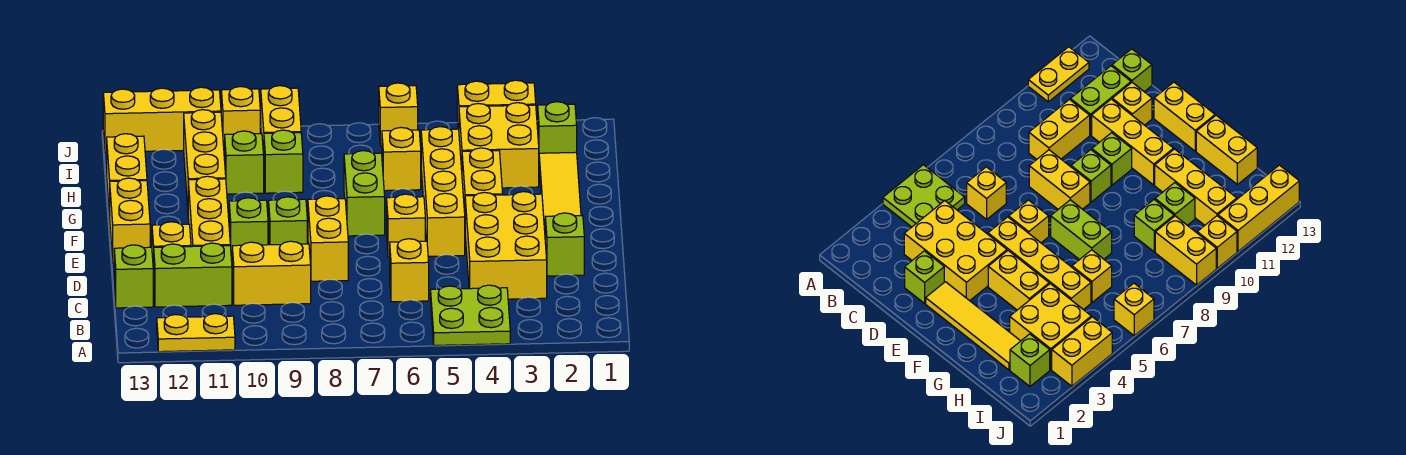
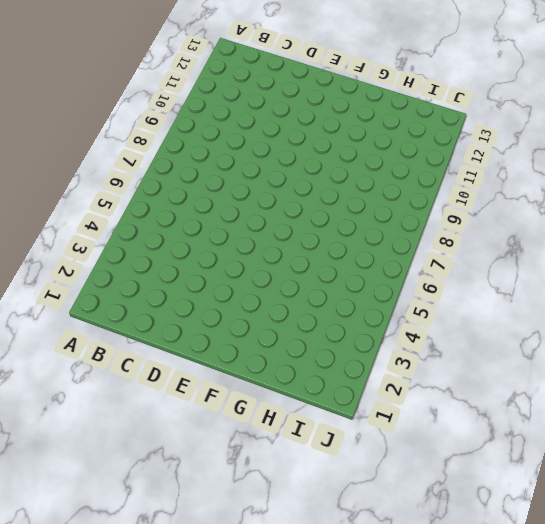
none -> lime plate A4:B5 level 1
none -> yellow plate A11:A12 level 1
none -> yellow brick C3:E4 level 1
none -> yellow brick C6 level 1

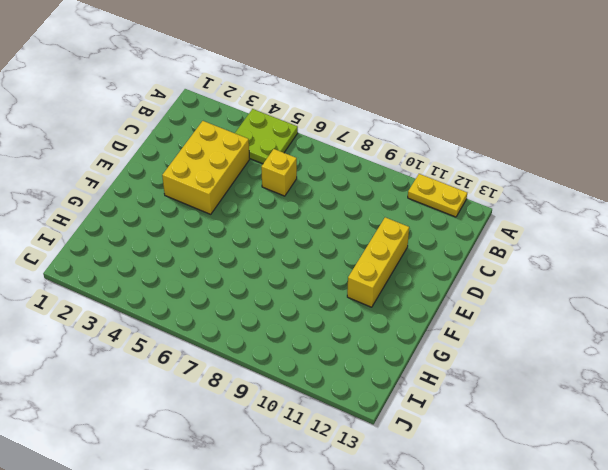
none -> yellow brick C9:C10 level 1
none -> lime brick C11:C12 level 1
none -> lime brick C13 level 1
none -> lime brick D2 level 1

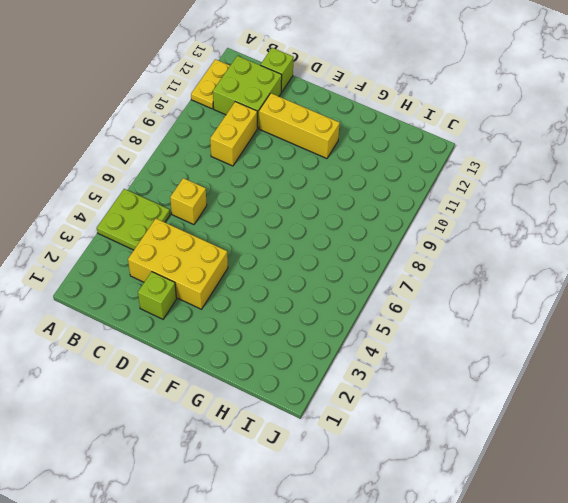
lime brick B11:C12 level 1 -> lime brick C11:C12 level 1
none -> yellow brick D8:E8 level 1
none -> yellow brick D12 level 1
none -> yellow tile E2:H2 level 1
none -> yellow brick E5:H5 level 1

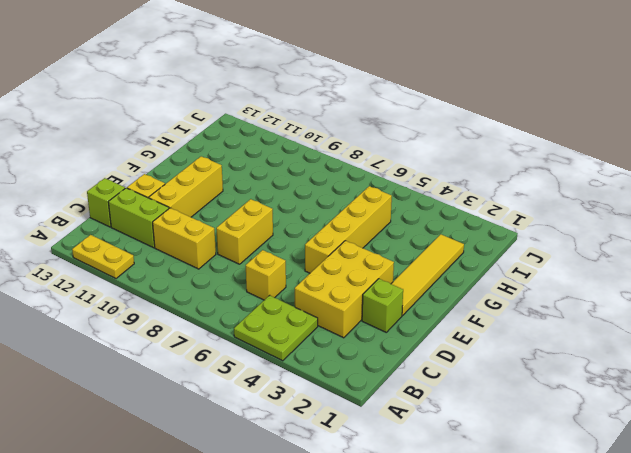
none -> yellow brick E6 level 1
none -> lime brick E9 level 1
none -> lime brick E10 level 1
none -> yellow brick E13:F13 level 1

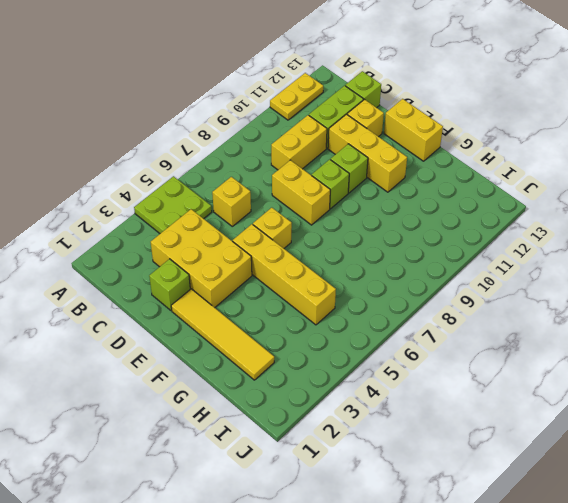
none -> yellow brick F4:G4 level 1
none -> lime brick F7:G7 level 1
none -> yellow brick G11:I11 level 1
none -> yellow brick G13:H13 level 1

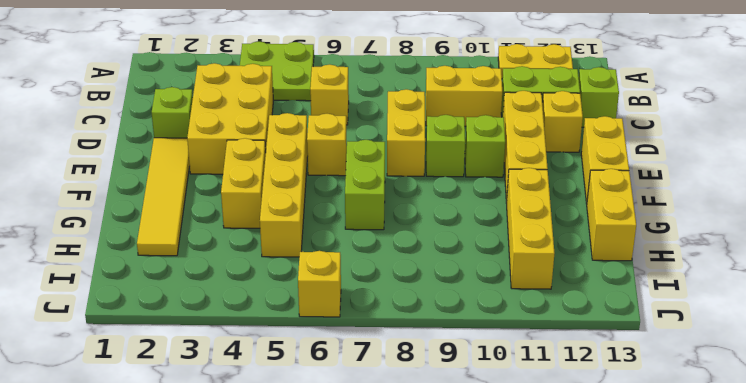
none -> yellow brick H3:I4 level 1
none -> yellow brick H6 level 1
none -> lime brick H9 level 1
none -> lime brick H10 level 1

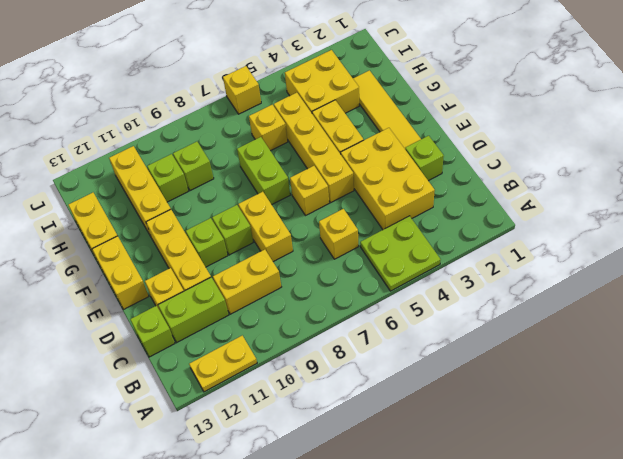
none -> lime brick I2 level 1
none -> yellow brick I9:J9 level 1
none -> yellow brick J3:J4 level 1
none -> yellow brick J10 level 1

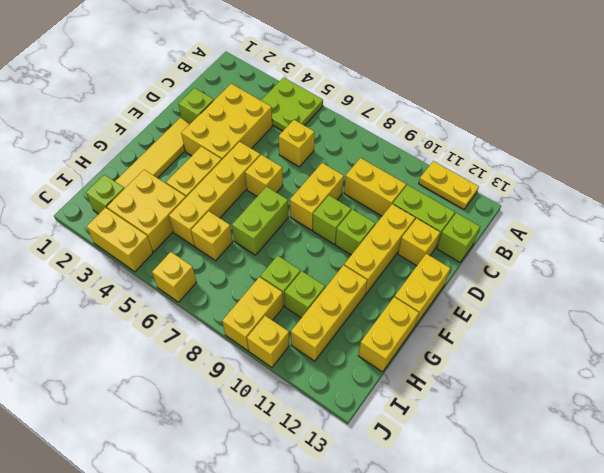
none -> yellow brick J11:J13 level 1

